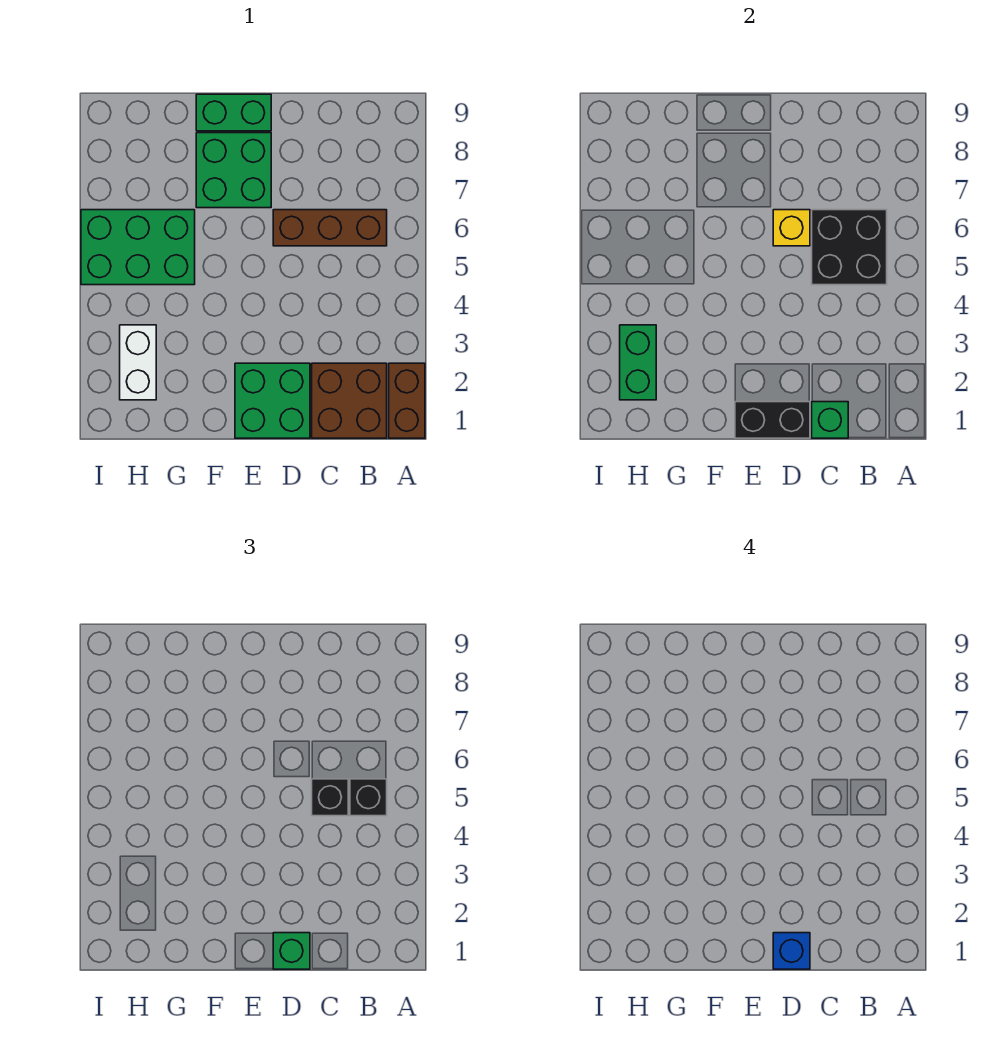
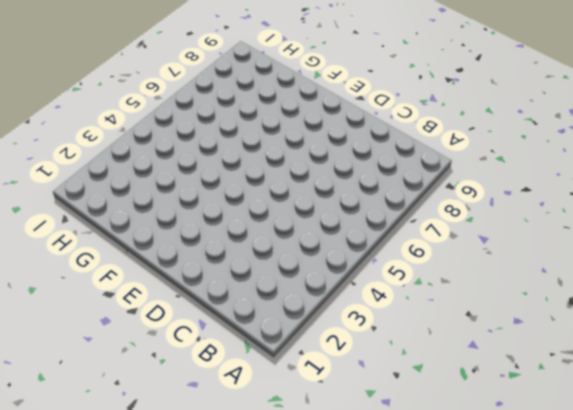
none -> brown brick A1:A2 level 1
none -> brown brick B1:C2 level 1
none -> brown brick B6:D6 level 1

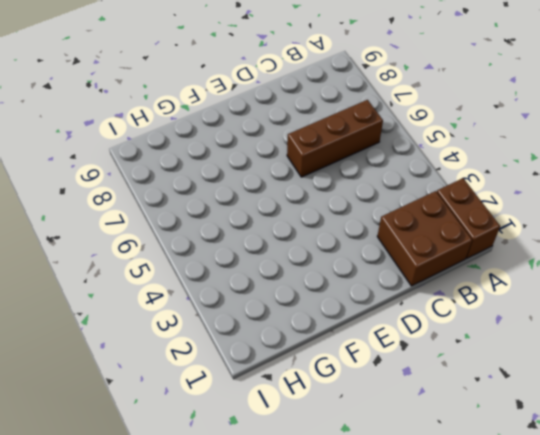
none -> green brick D1:E2 level 1
none -> green brick E7:F8 level 1
none -> green brick E9:F9 level 1

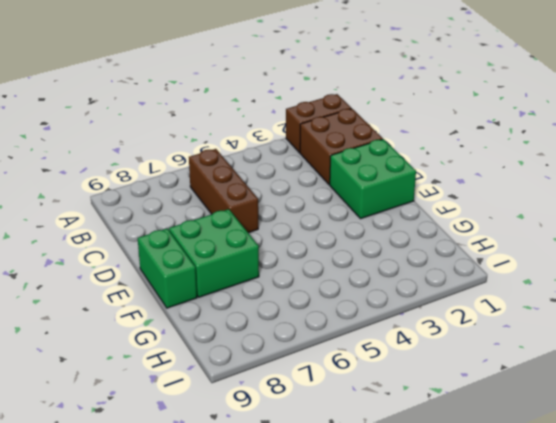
none -> green brick G5:I6 level 1
none -> white brick H2:H3 level 1
none -> black brick B5:C6 level 2

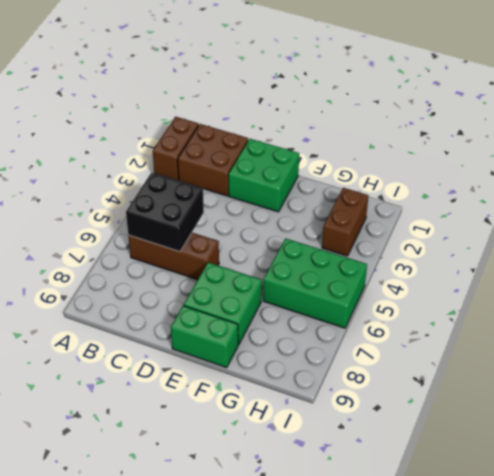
brown brick H2:H3 level 1 -> white brick H2:H3 level 1
none -> green brick C1 level 2
none -> black brick D1:E1 level 2
none -> yellow brick D6 level 2

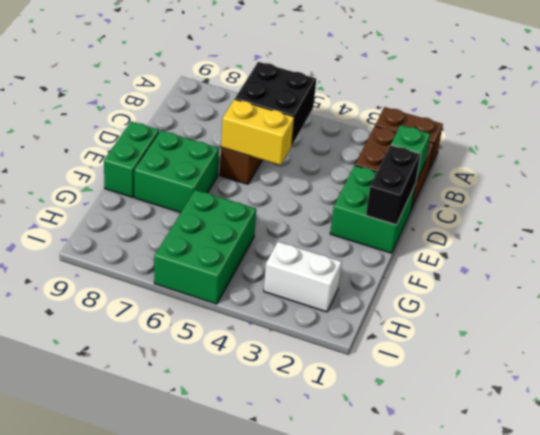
yellow brick D5:D6 level 2 -> yellow brick D6 level 2
none -> green brick H2:H3 level 2
none -> black brick B5 level 3
none -> black brick C5 level 3

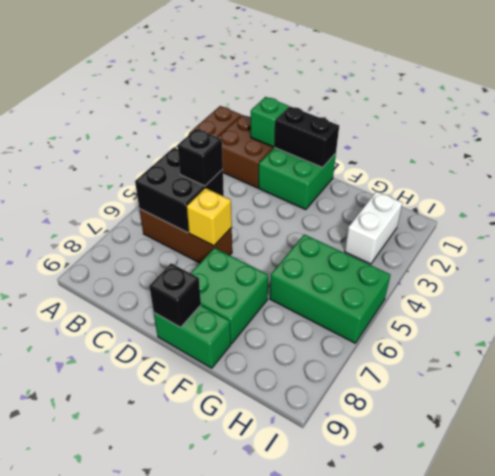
black brick E9 level 2 -> black brick B5 level 3
none -> green brick H2:H3 level 2
none -> green brick D1 level 3
none -> blue brick D1 level 4

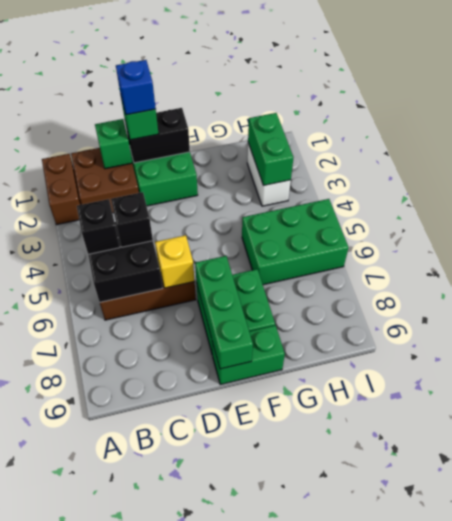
green brick E7:E9 level 2 -> none

